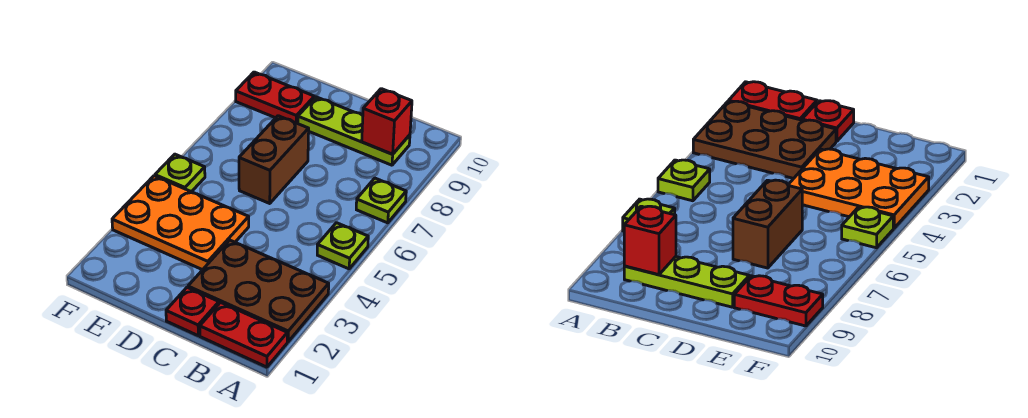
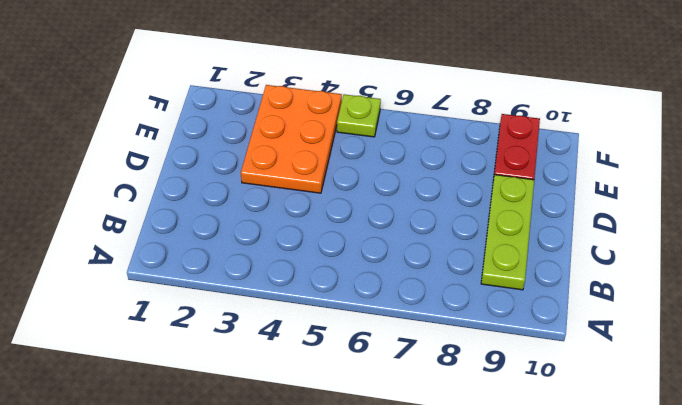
none -> red plate A1:B1 level 1
none -> brown plate A2:C3 level 1

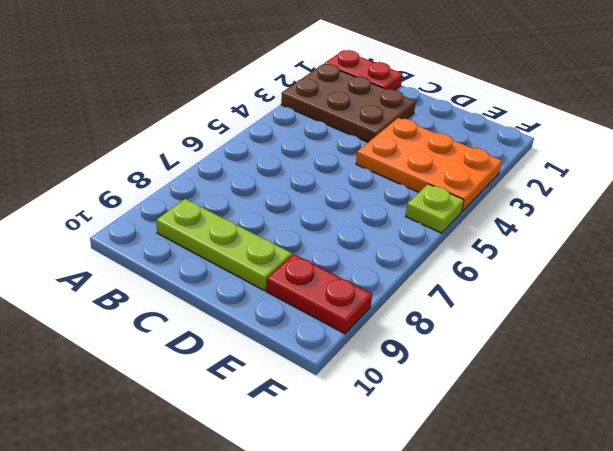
none -> lime plate A5 level 1
none -> lime plate A7 level 1

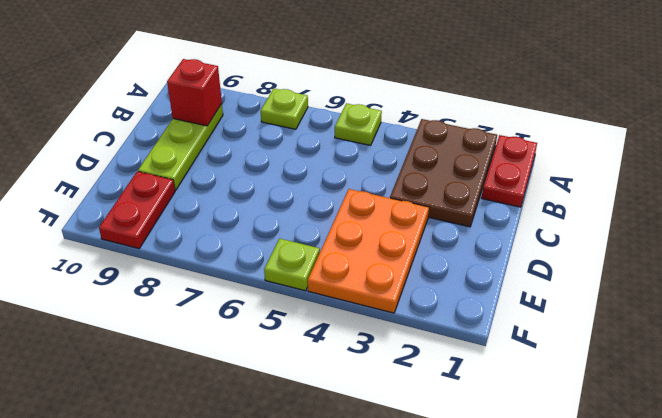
none -> red plate C1 level 1
none -> brown brick D6:D7 level 1

